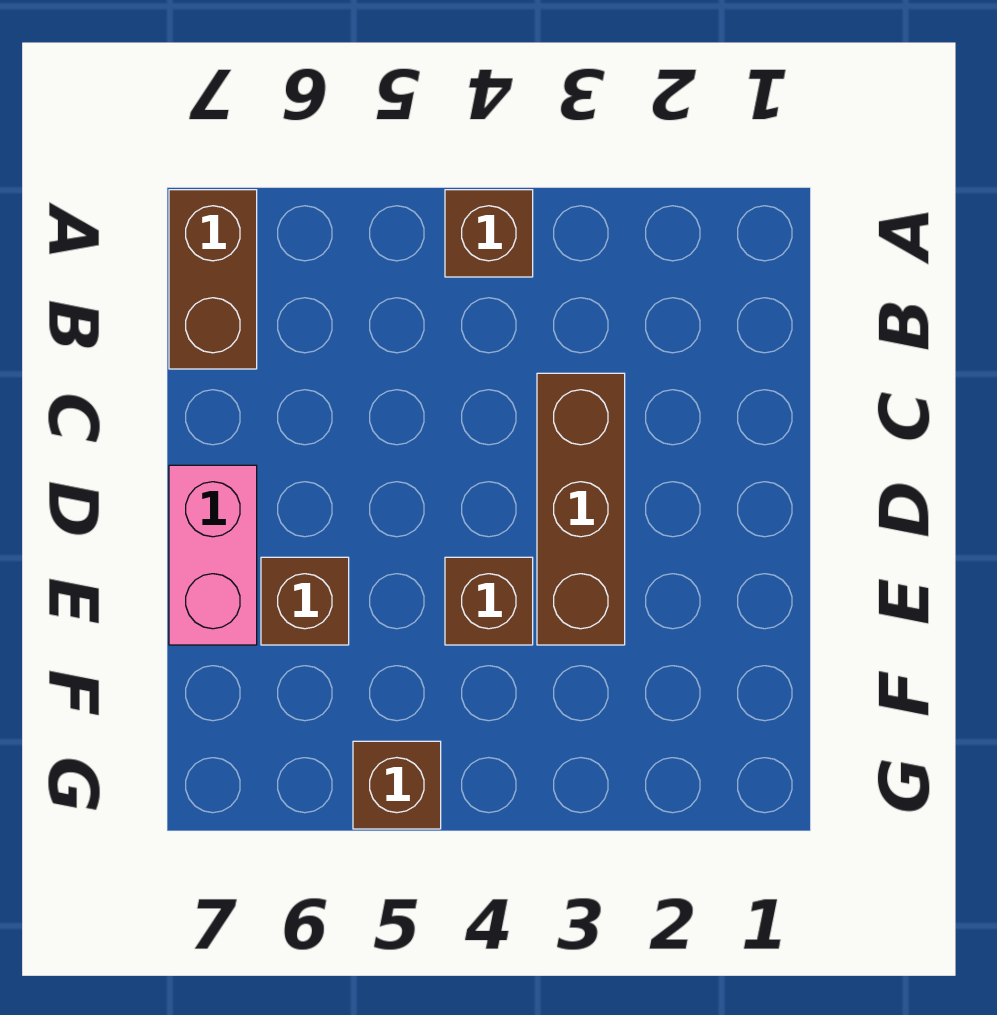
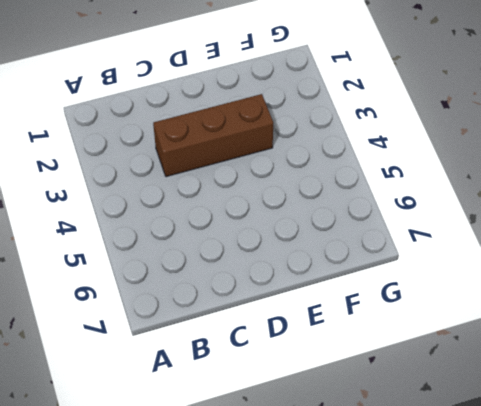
none -> brown brick A4 level 1
none -> brown brick A7:B7 level 1

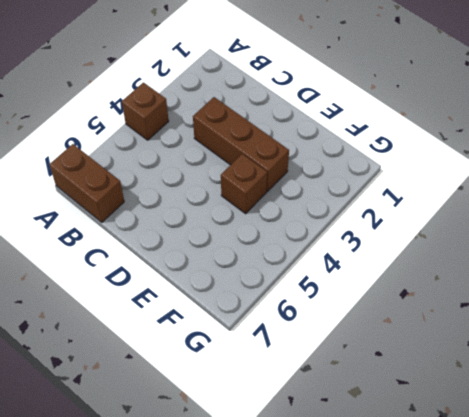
none -> pink brick D7:E7 level 1
none -> brown brick E6 level 1

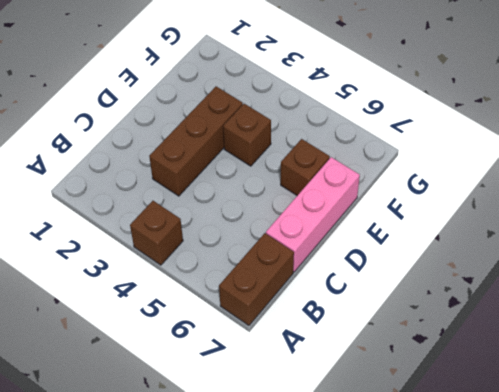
pink brick C7:E7 level 1 -> pink brick D7:E7 level 1
none -> brown brick G5 level 1

